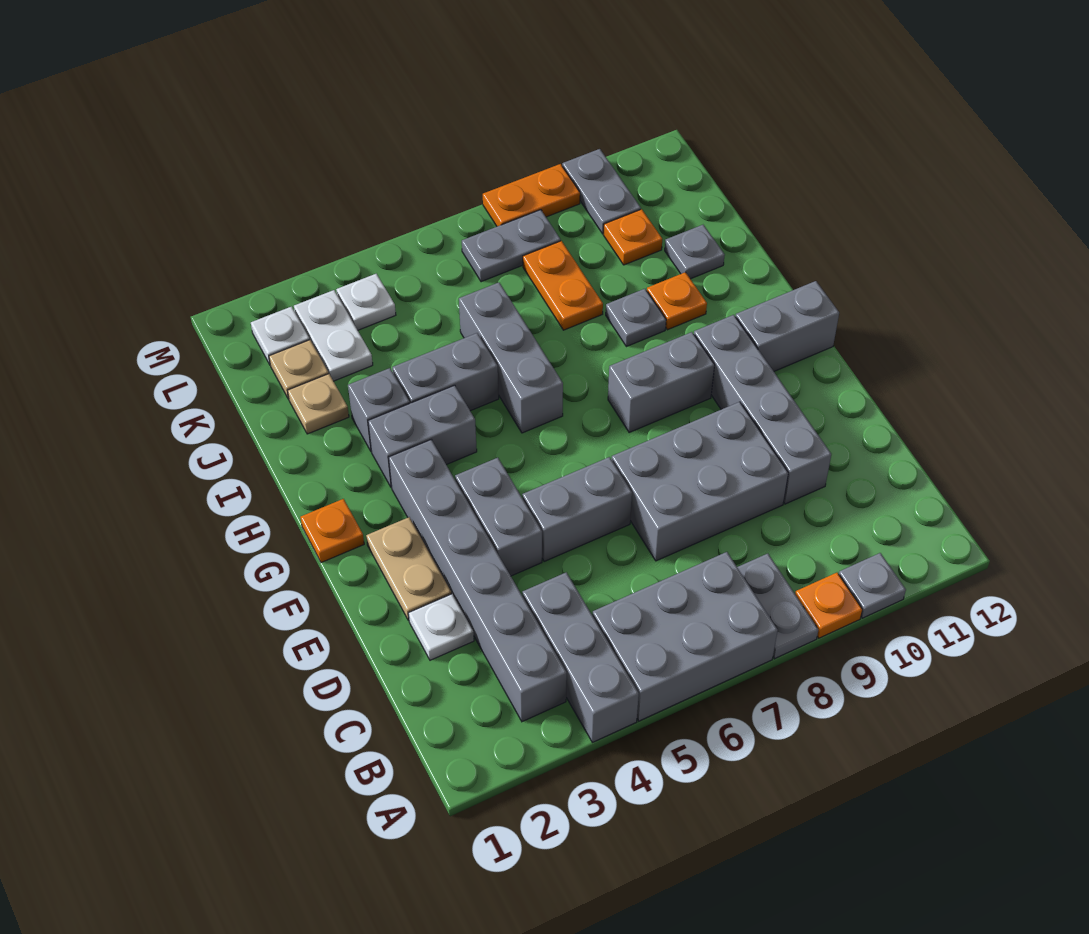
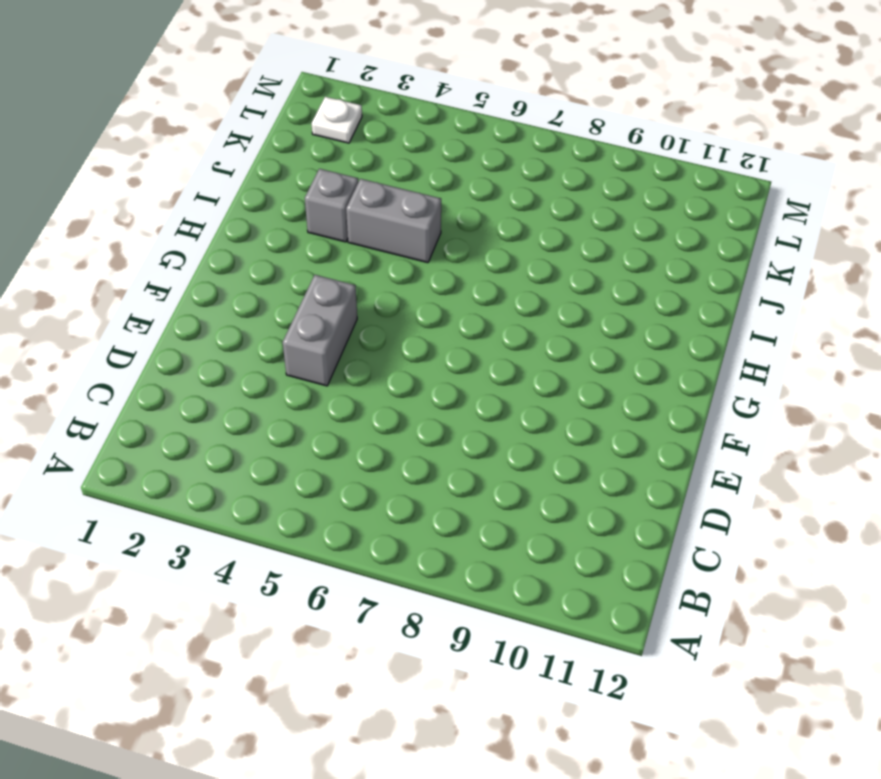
none -> grey brick A4:C4 level 1
none -> grey brick A5:B7 level 1
none -> grey plate A8:B8 level 1
none -> orange plate A9 level 1

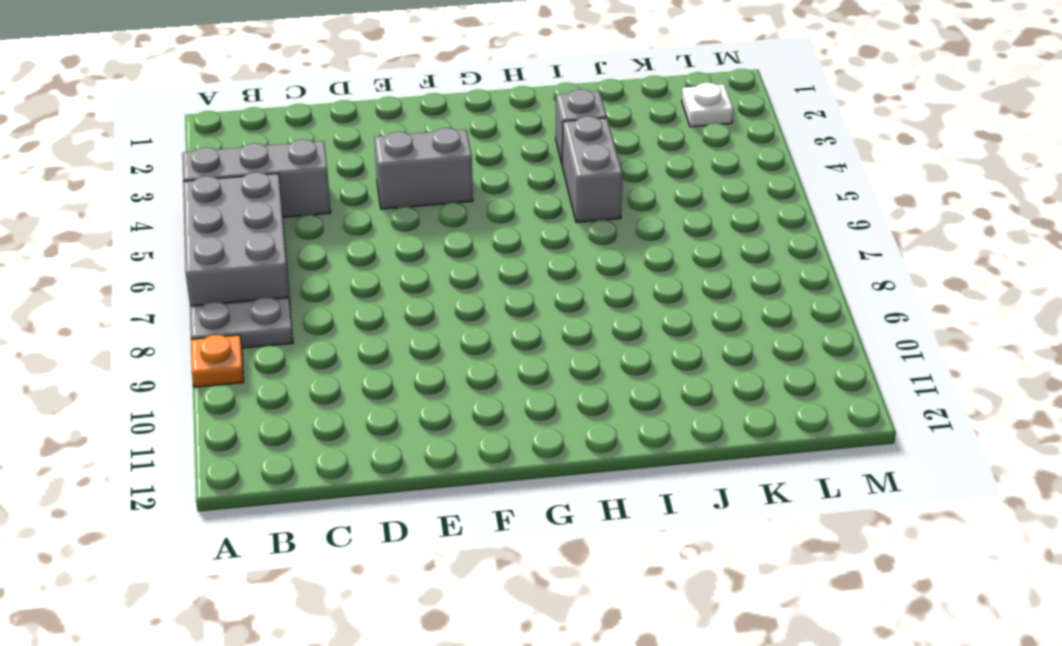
none -> grey plate A10 level 1
none -> grey brick B3:G3 level 1
none -> white plate D2 level 1
none -> grey brick D7:E9 level 1

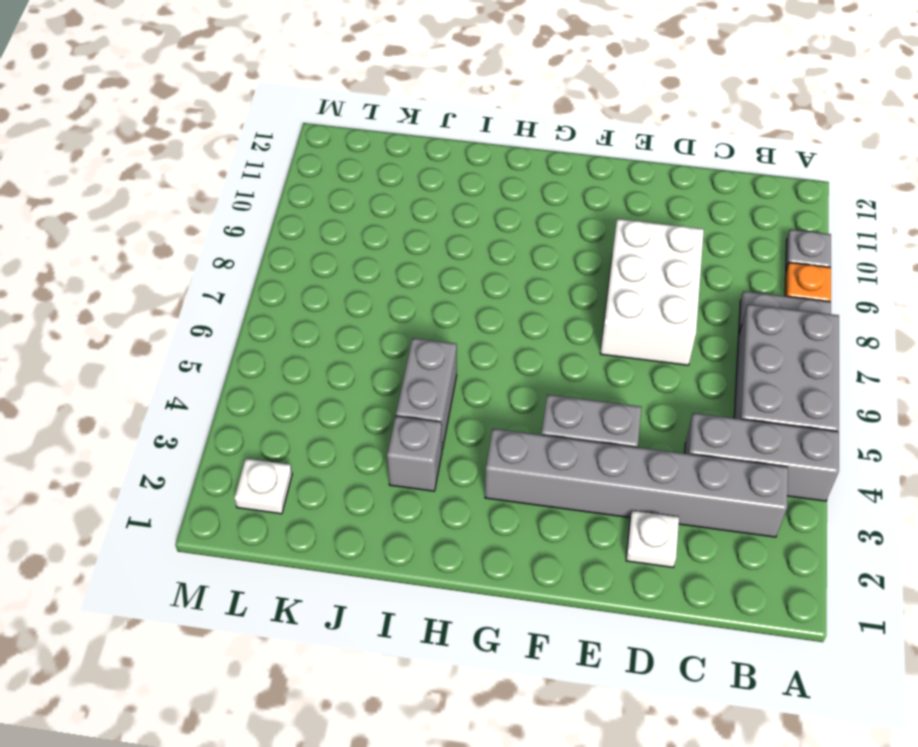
white brick D7:E9 level 1 -> grey brick D7:E9 level 1
none -> grey brick D10:G10 level 1
none -> tan plate E2:F2 level 1
none -> grey brick E5:E6 level 1
none -> orange plate G1 level 1

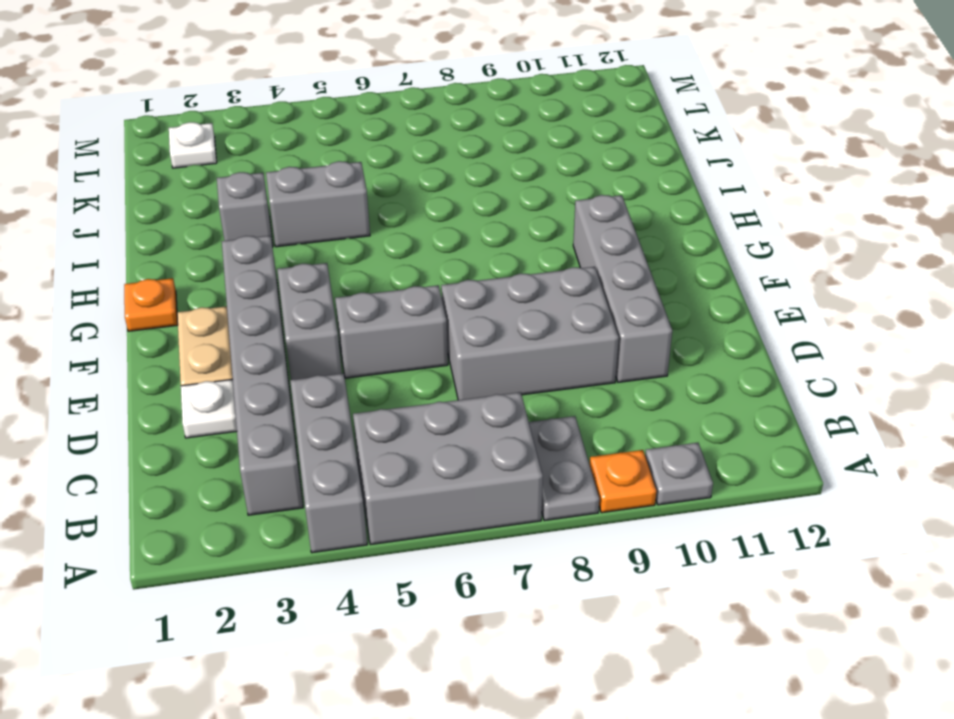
none -> grey brick G8:G9 level 1
none -> grey brick G11:G12 level 1
none -> grey brick H3:H4 level 1
none -> grey brick H6:J6 level 1

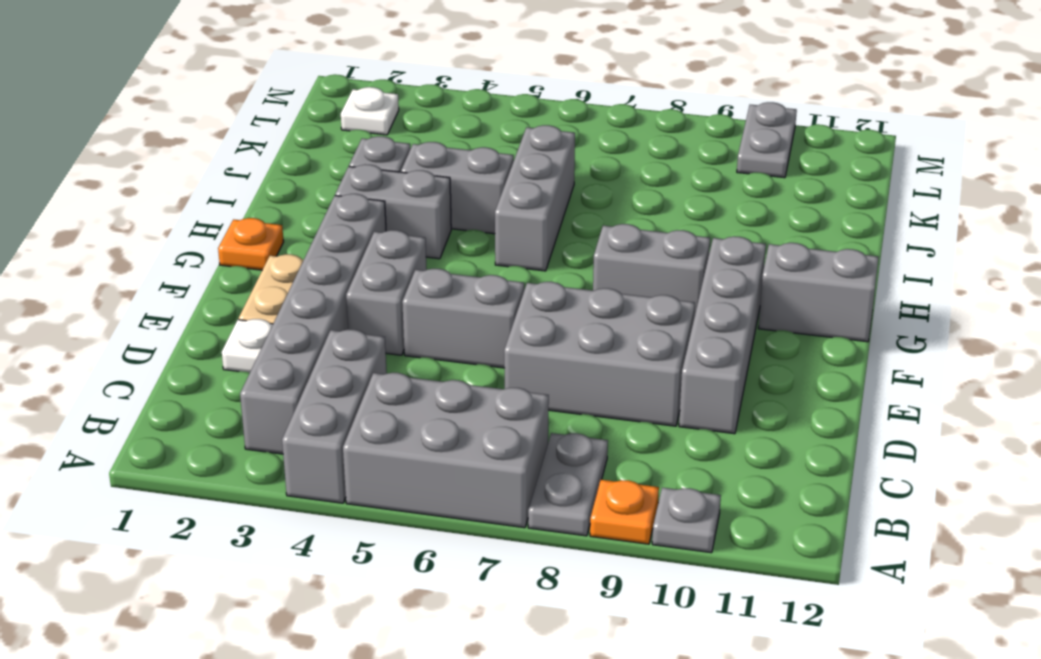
none -> grey plate I9 level 1
none -> orange plate I10 level 1
none -> tan plate J2 level 1
none -> orange plate J8:K8 level 1

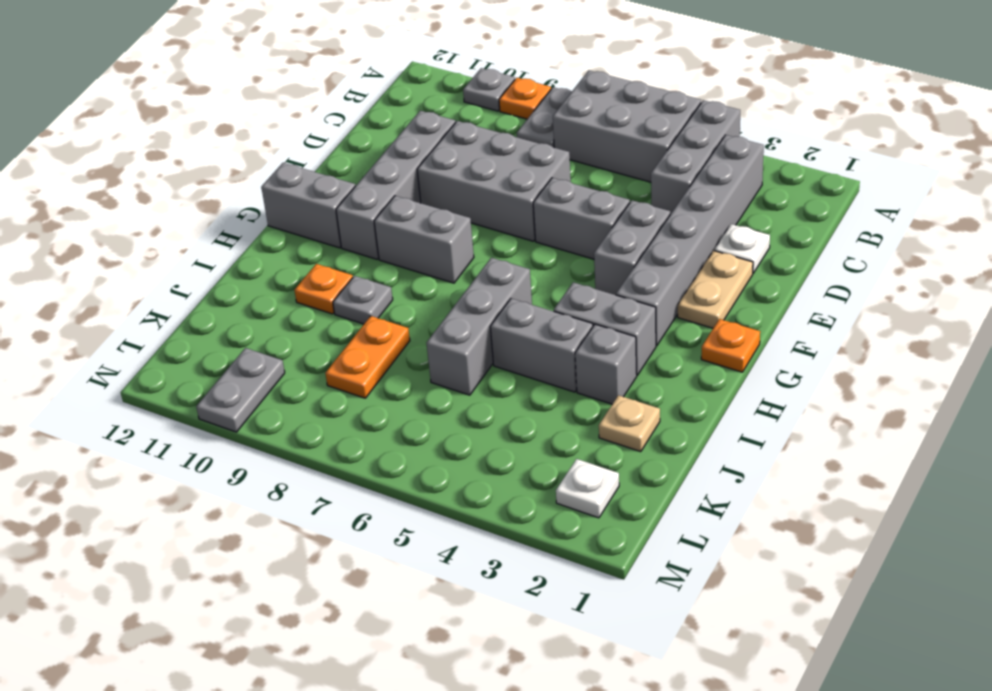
none -> grey plate J11 level 1
none -> tan plate K2 level 1
none -> white plate K3:L3 level 1
none -> orange plate K10 level 1

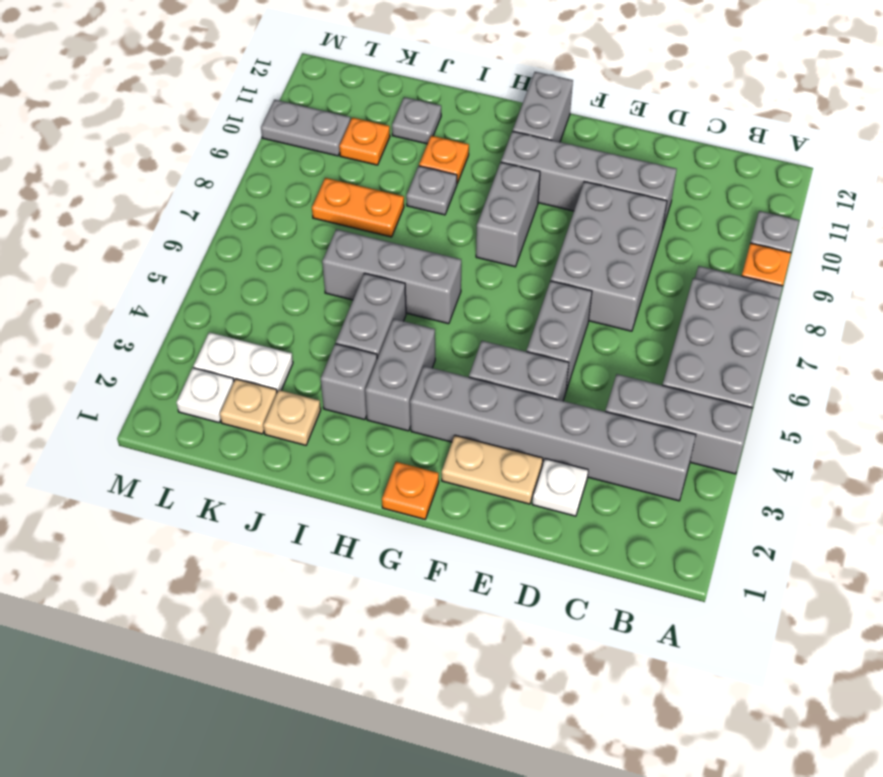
none -> white plate L4 level 1
none -> grey plate L7:L8 level 1
none -> orange plate M8:M9 level 1

